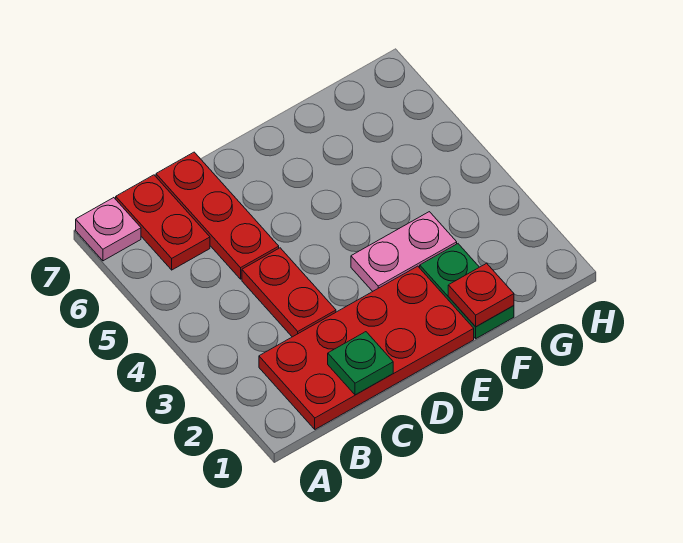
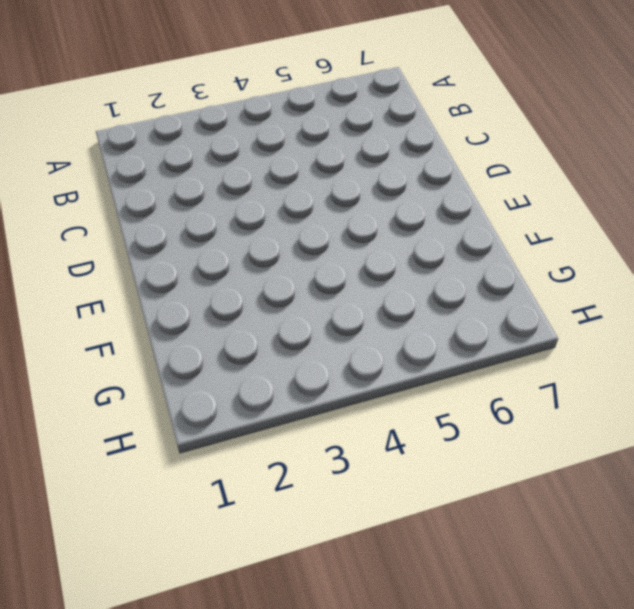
none -> pink plate A7 level 1
none -> red plate B1:E2 level 1

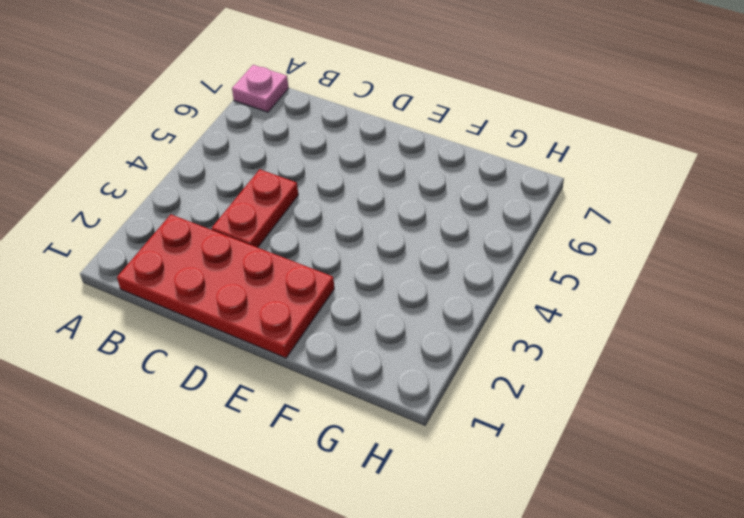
none -> red plate B6:B7 level 1
none -> red plate C5:C7 level 1

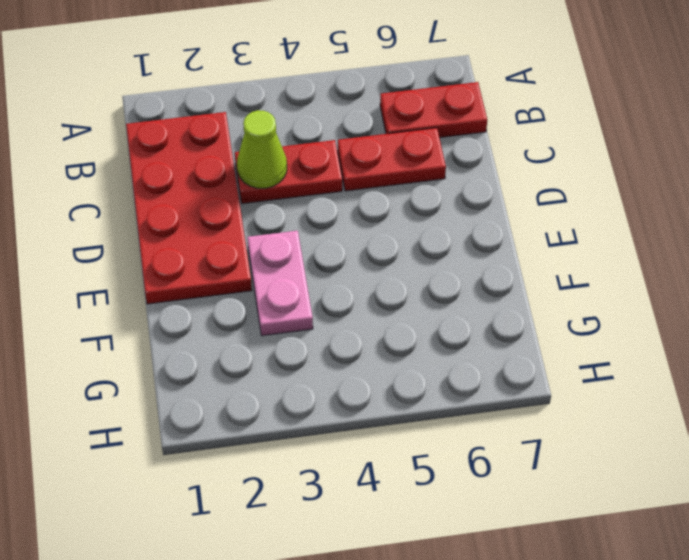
lime cone C3 level 2 -> none
red plate C5:C6 level 1 -> red plate C5:C7 level 1
none -> pink plate A7 level 1
none -> green plate F1:F2 level 1

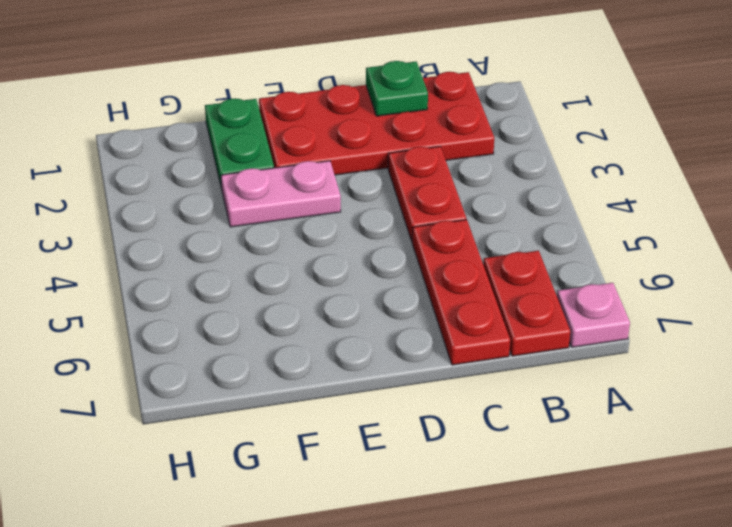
none -> red plate F1 level 2

